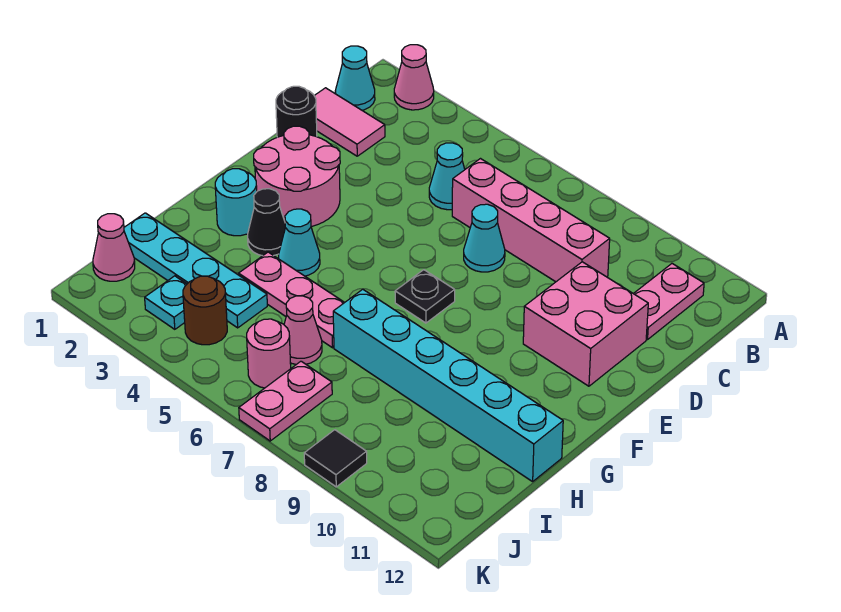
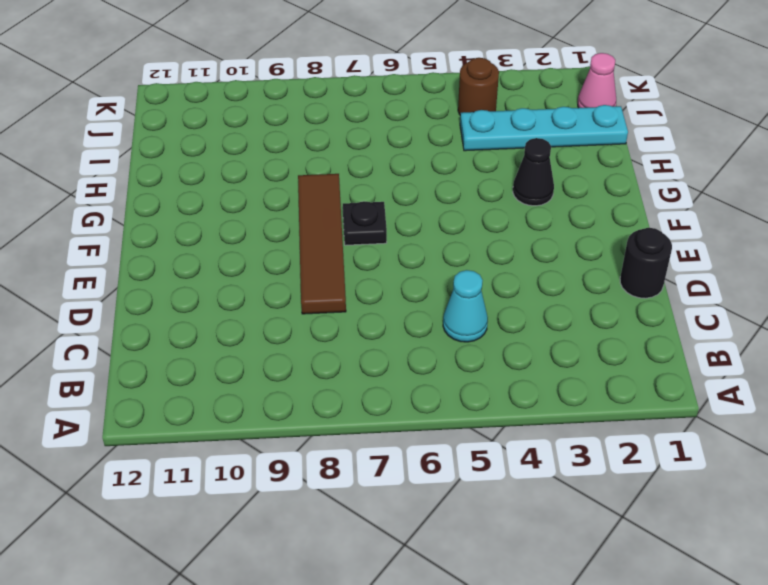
brown tile D8:G8 level 1 -> none
none -> pink cone A2 level 1
none -> cyan cone B1 level 1
none -> pink plate B11:C11 level 1

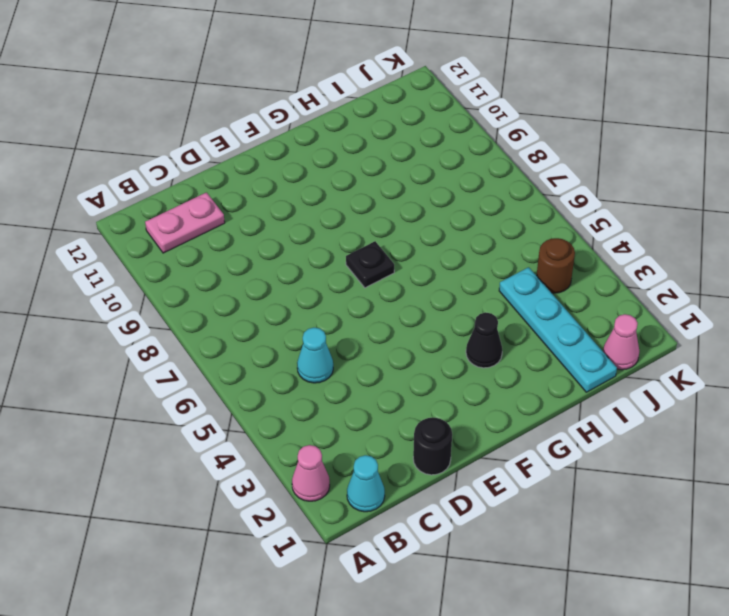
none -> pink tile C1:C2 level 1
none -> pink brick C6:C9 level 1
none -> cyan cone D7 level 1

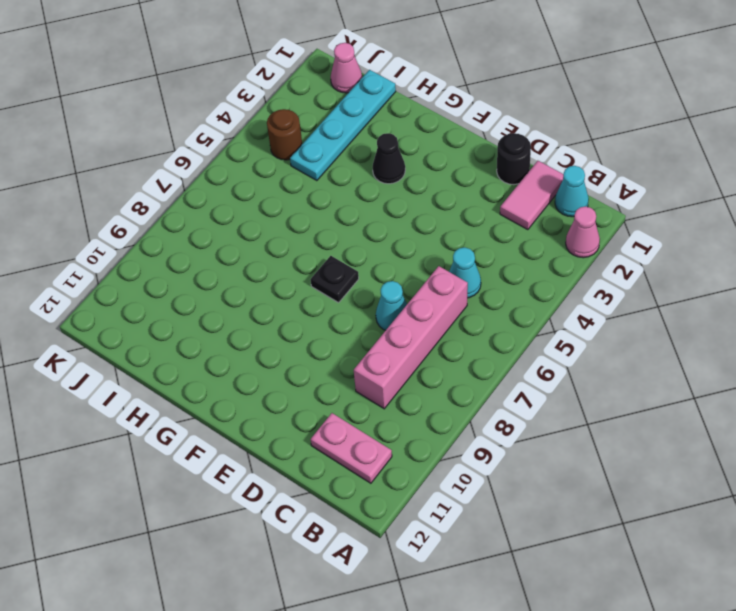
none -> pink brick D10:E11 level 1
none -> pink round brick E2:F3 level 1
none -> cyan round brick G2 level 1

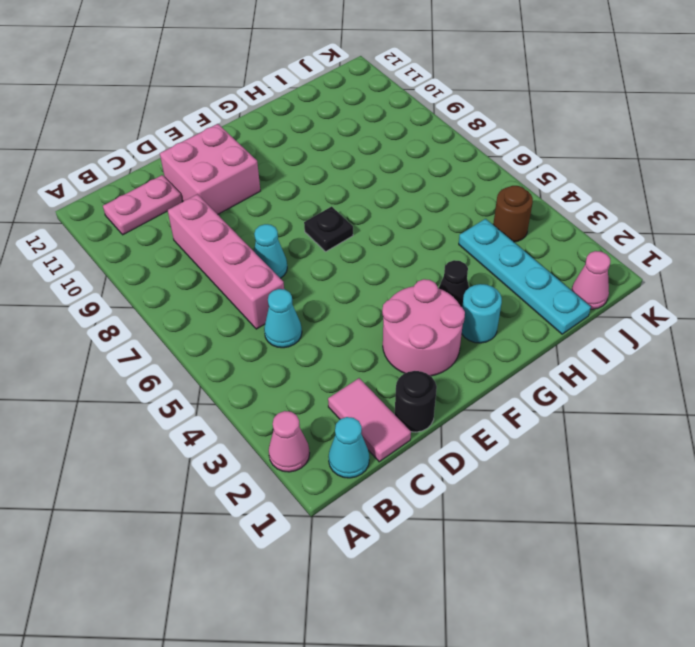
none -> cyan cone G4 level 1
none -> pink plate H4:H6 level 1
none -> cyan brick H7:H12 level 1

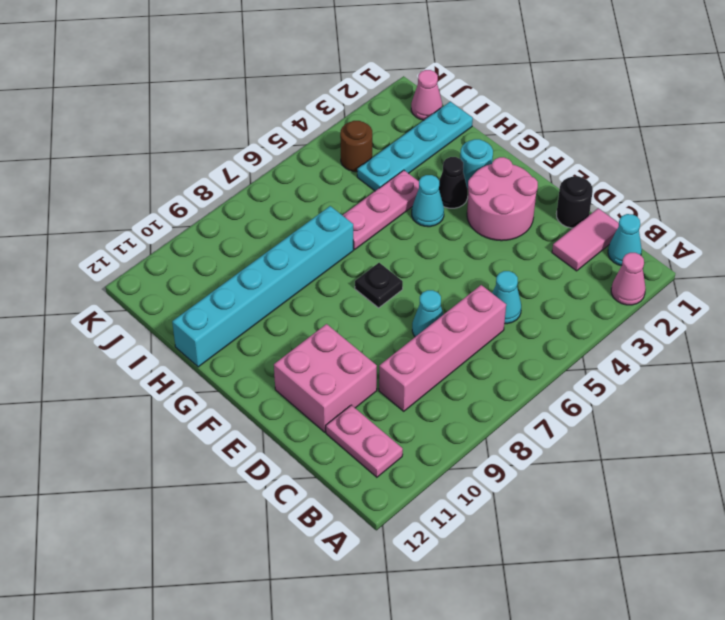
none -> pink cone I6 level 1
none -> cyan plate J3 level 1
none -> pink round brick J6 level 1

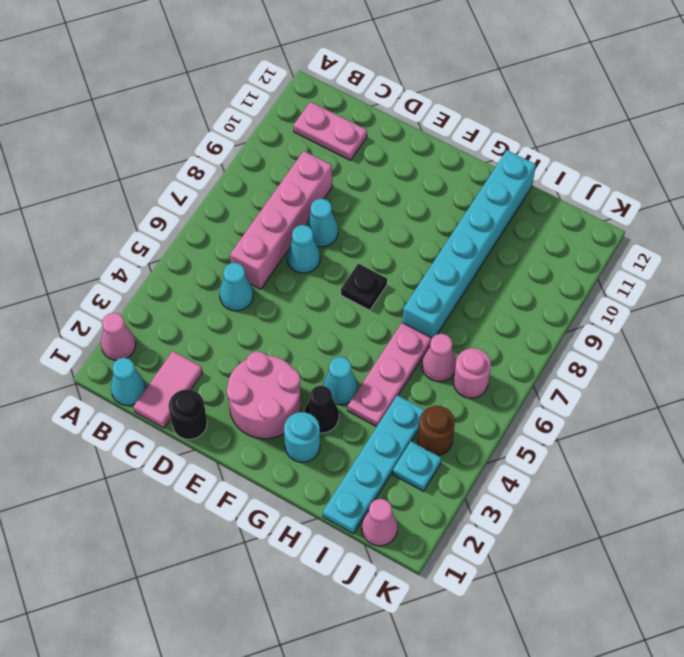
cyan cone D8 level 1 -> none
none -> pink brick D10:E11 level 1
none -> pink plate J7:K7 level 1
none -> black tile K9 level 1

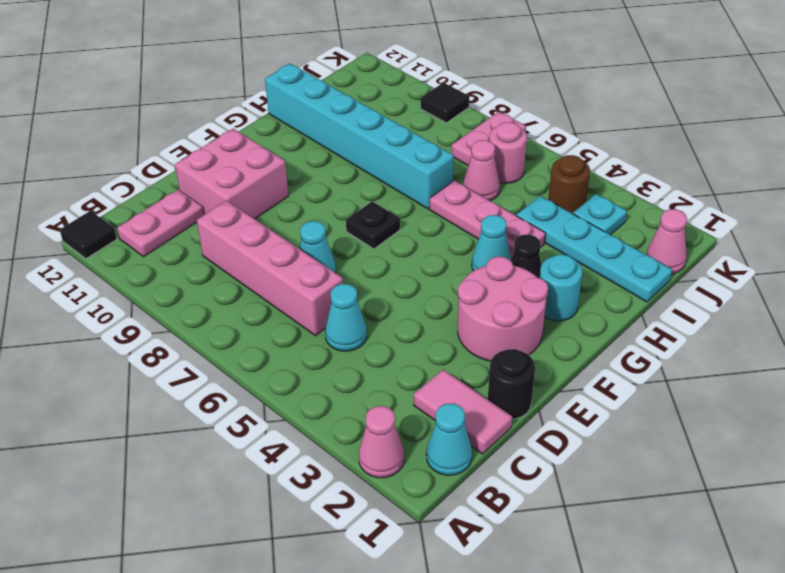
black tile A12 level 1 -> none

